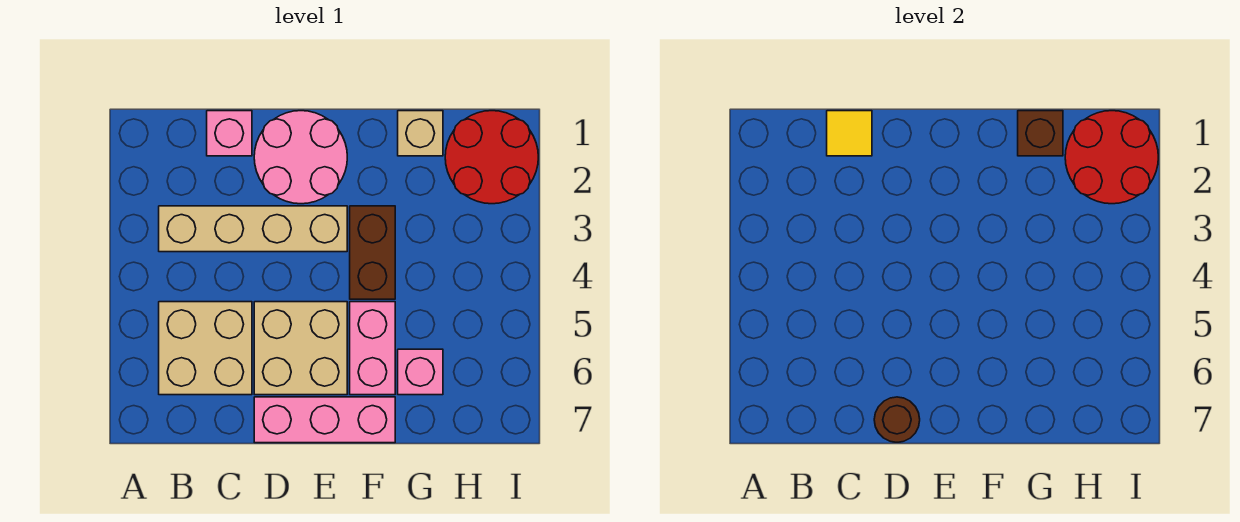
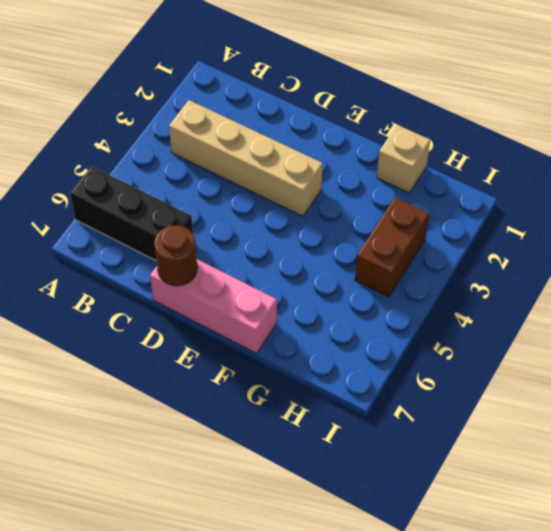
black brick A6:C6 level 1 -> tan brick B5:C6 level 1
brown brick H3:H4 level 1 -> brown brick F3:F4 level 1
none -> pink brick C1 level 1
none -> pink round brick D1:E2 level 1
none -> tan brick D5:E6 level 1

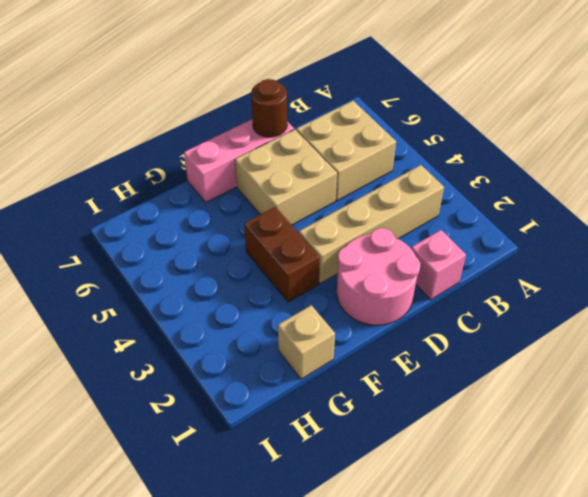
none -> pink brick F5:F6 level 1
none -> pink brick G6 level 1
none -> red round brick H1:I2 level 1

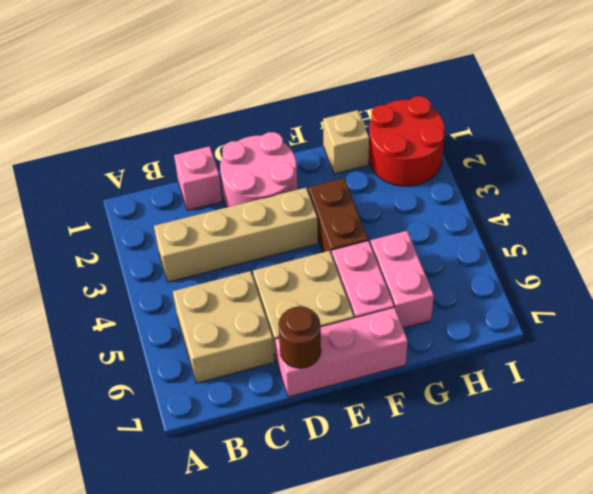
pink brick G5:G6 level 1 -> pink brick G6 level 1
none -> yellow tile C1 level 2
none -> brown brick G1 level 2
none -> red round brick H1:I2 level 2

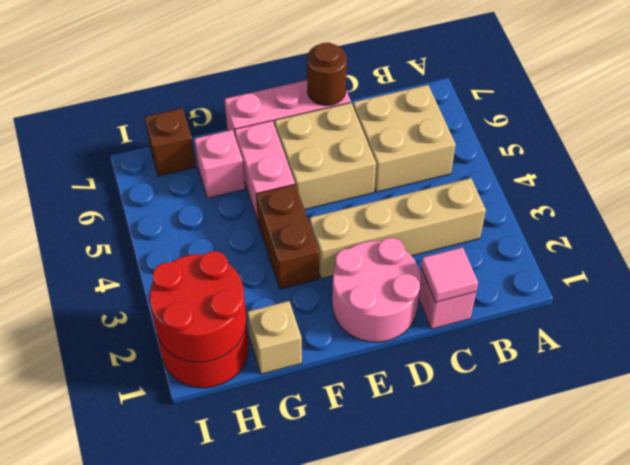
pink tile C1 level 2 -> yellow tile C1 level 2
brown brick H7 level 1 -> brown brick G1 level 2

